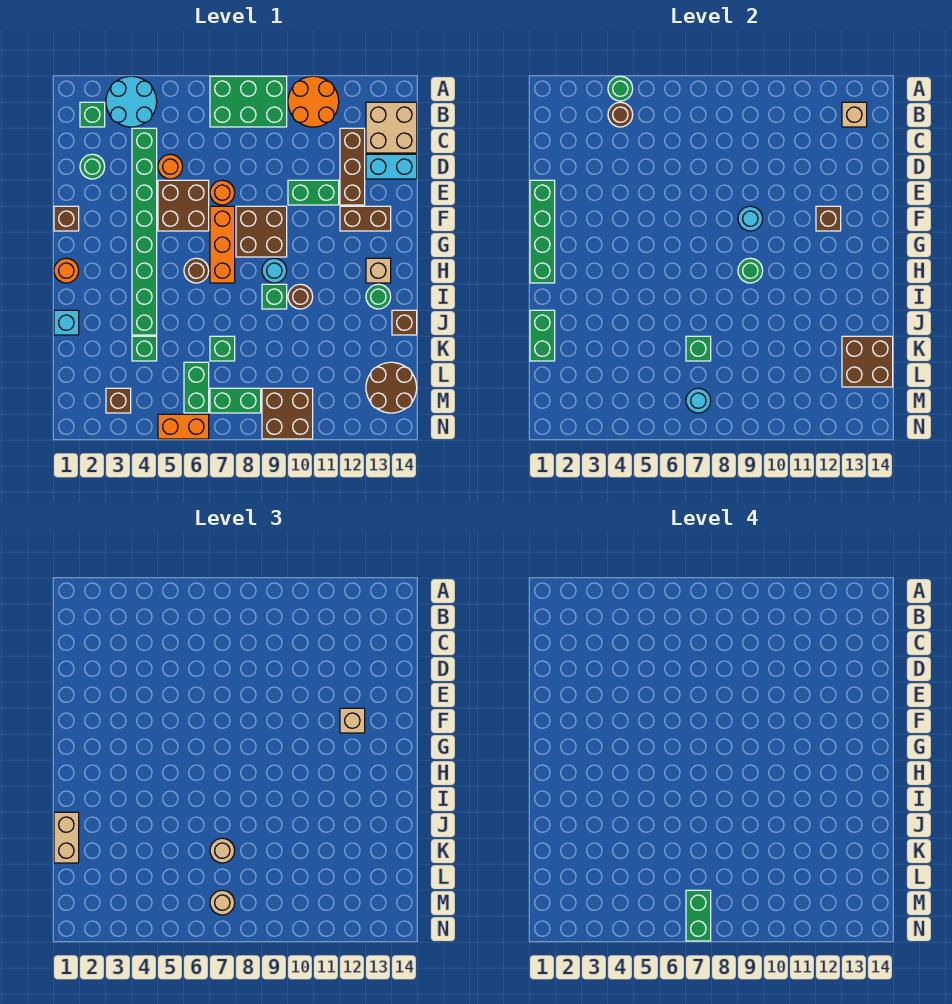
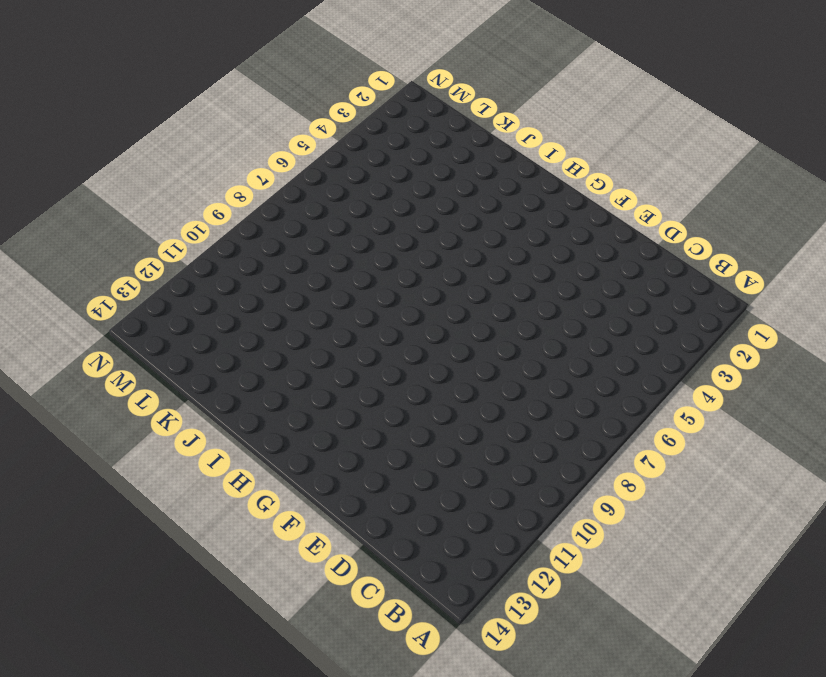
none -> cyan round brick A3:B4 level 1
none -> green brick A7:B9 level 1
none -> orange round brick A10:B11 level 1
none -> green brick B2 level 1

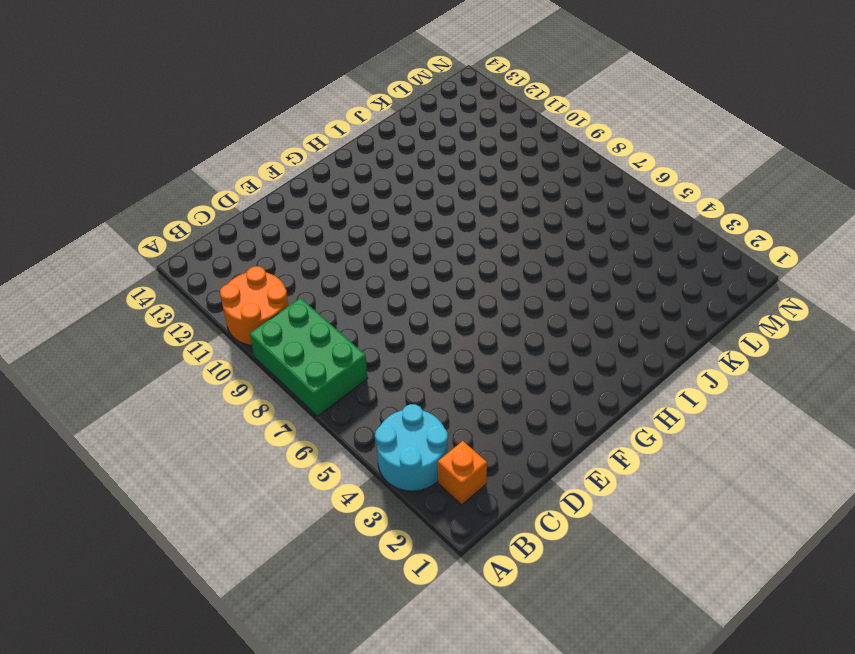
orange brick B2 level 1 -> green brick B2 level 1
none -> tan brick B13:C14 level 1
none -> green brick C4:J4 level 1
none -> brown brick C12:E12 level 1
none -> green round brick D2 level 1

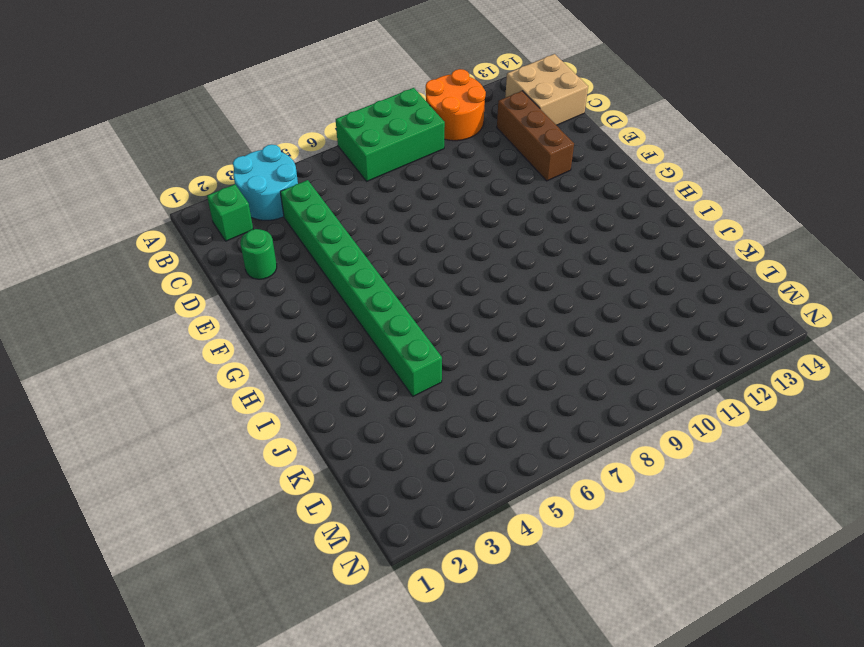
none -> orange round brick D5 level 1
none -> cyan brick D13:D14 level 1
none -> brown brick E5:F6 level 1
none -> orange round brick E7 level 1

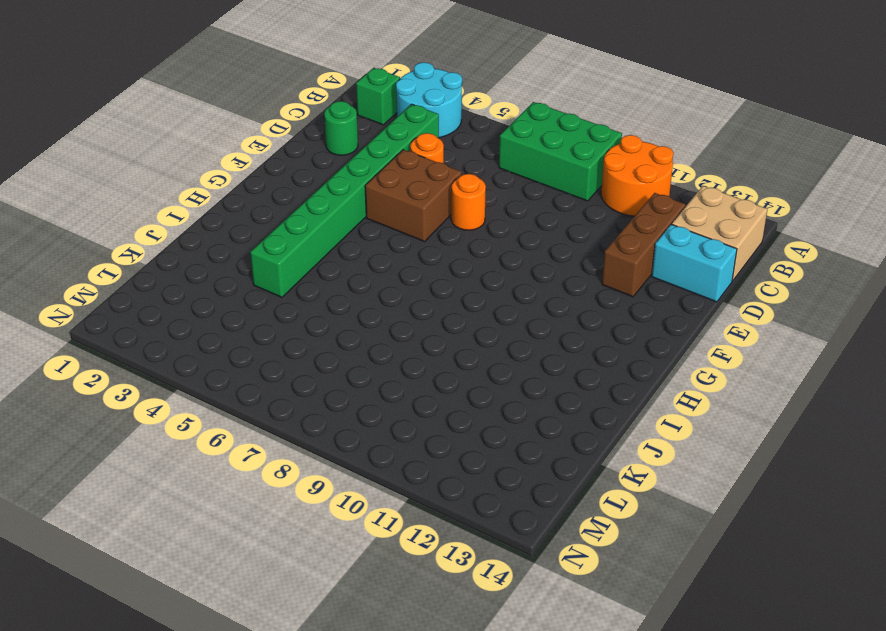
none -> green brick E10:E11 level 1
none -> brown brick F1 level 1
none -> orange brick F7:H7 level 1
none -> brown brick F8:G9 level 1

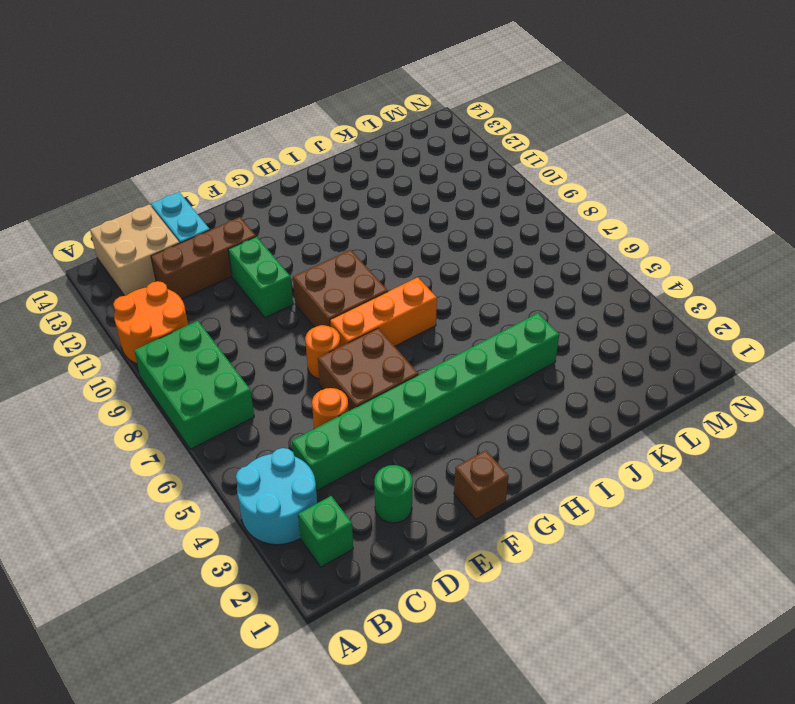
none -> brown brick F12:F13 level 1
none -> orange round brick H1 level 1
none -> brown round brick H6 level 1
none -> cyan round brick H9 level 1

